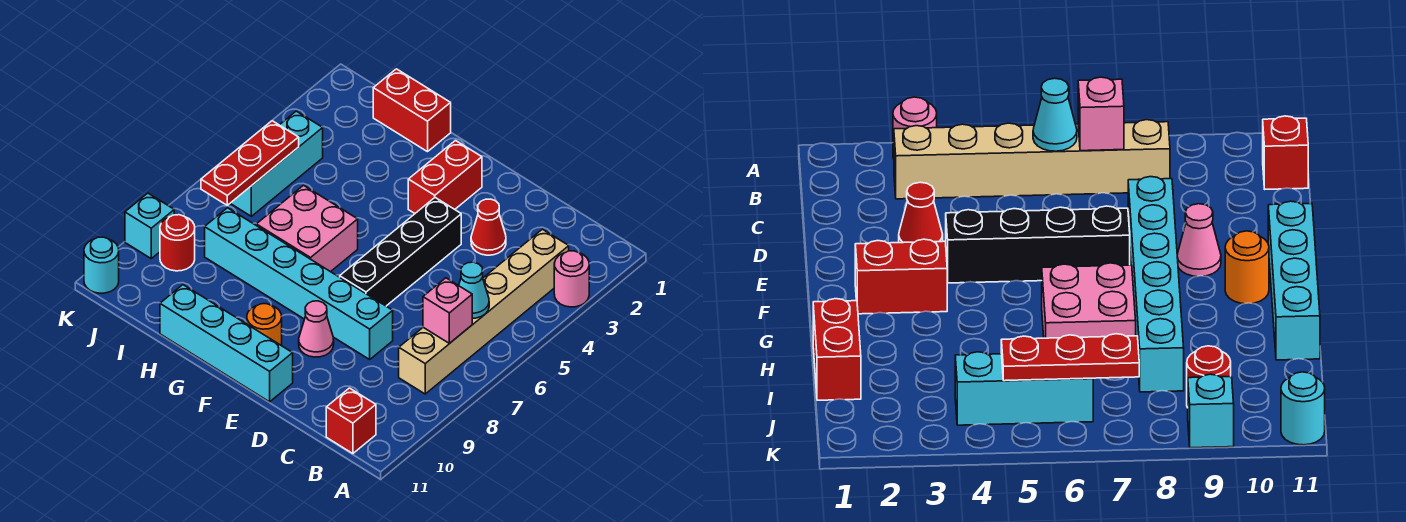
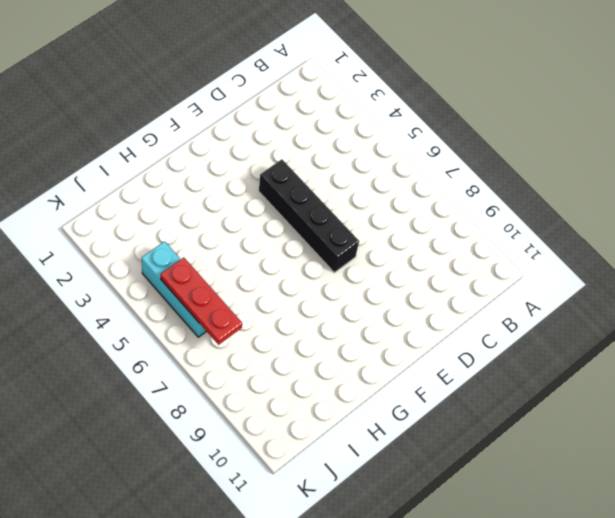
none -> pink round brick A3 level 1
none -> tan brick B3:B8 level 1
none -> red brick B11 level 1

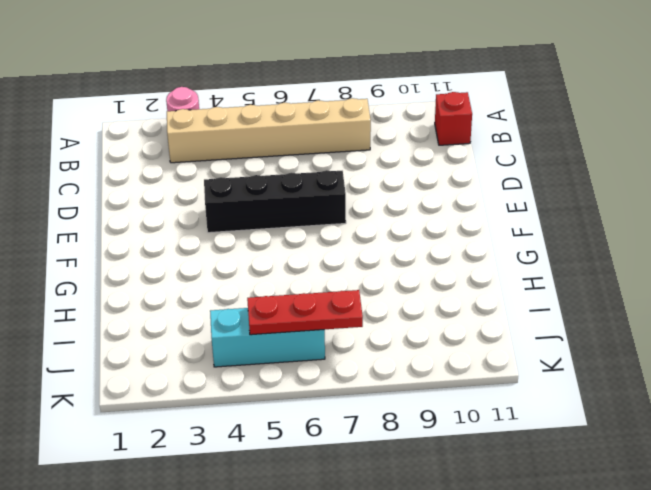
none -> red cone D3 level 1
none -> cyan brick D8:I8 level 1
none -> pink cone E9 level 1

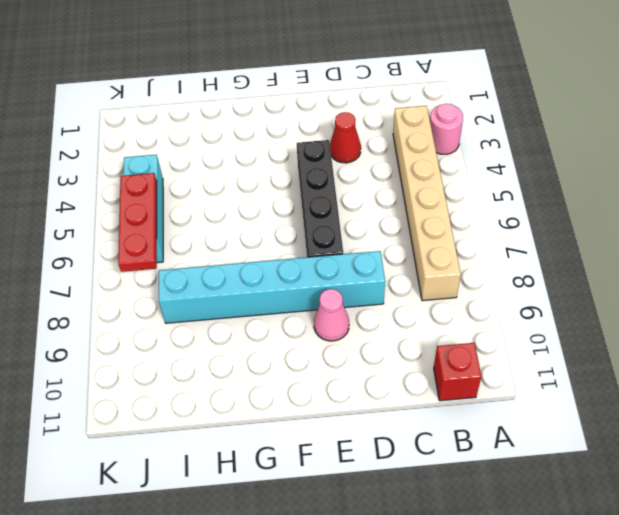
none -> cyan brick E11:H11 level 1
none -> red brick F2:F3 level 1
none -> orange round brick F10 level 1

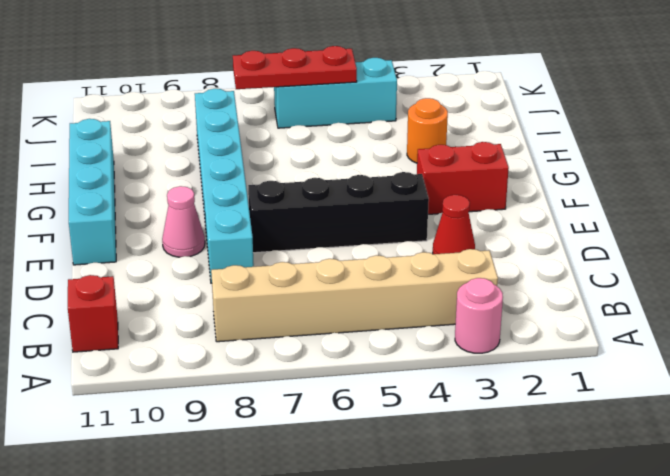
orange round brick H3 level 1 -> orange round brick F10 level 1
none -> pink brick G6:H7 level 1
none -> red brick H1:I1 level 1
none -> red round brick J9 level 1

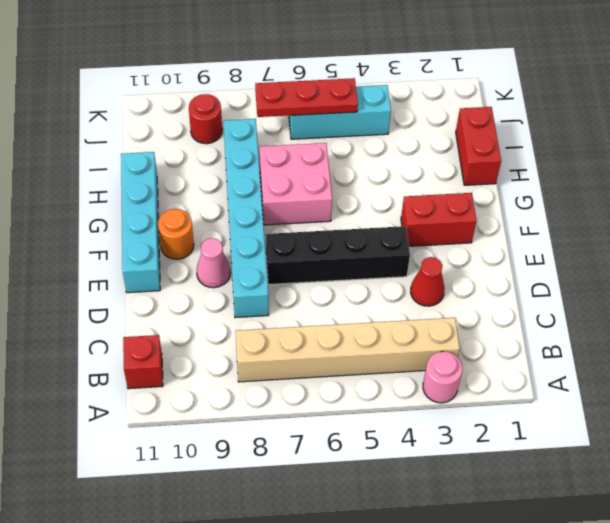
none -> cyan brick K9 level 1
none -> cyan round brick K11 level 1
none -> cyan cone B6 level 2

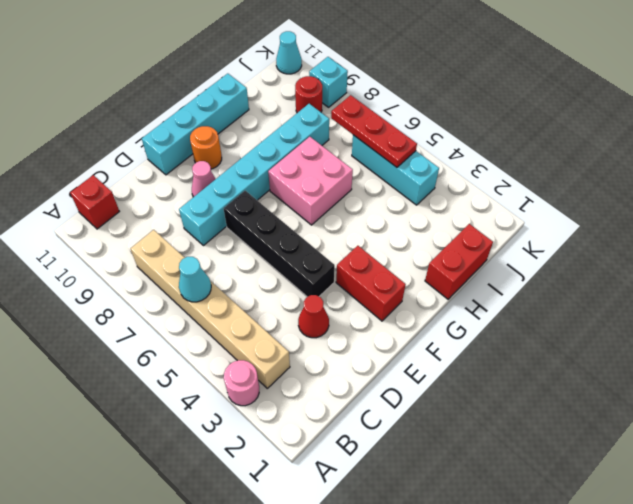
cyan cone K11 level 1 -> cyan round brick K11 level 1
none -> pink brick B7 level 2

